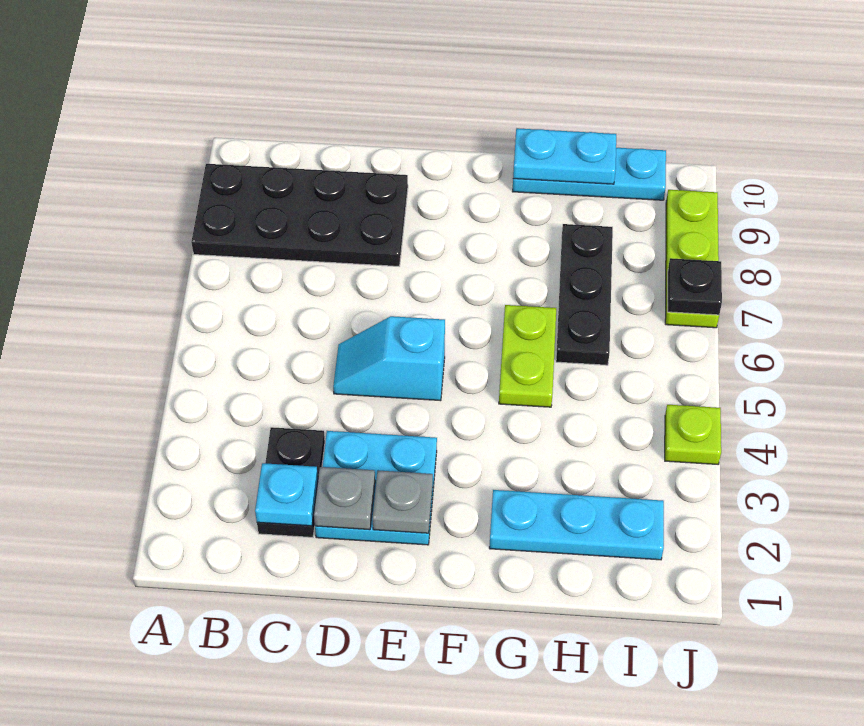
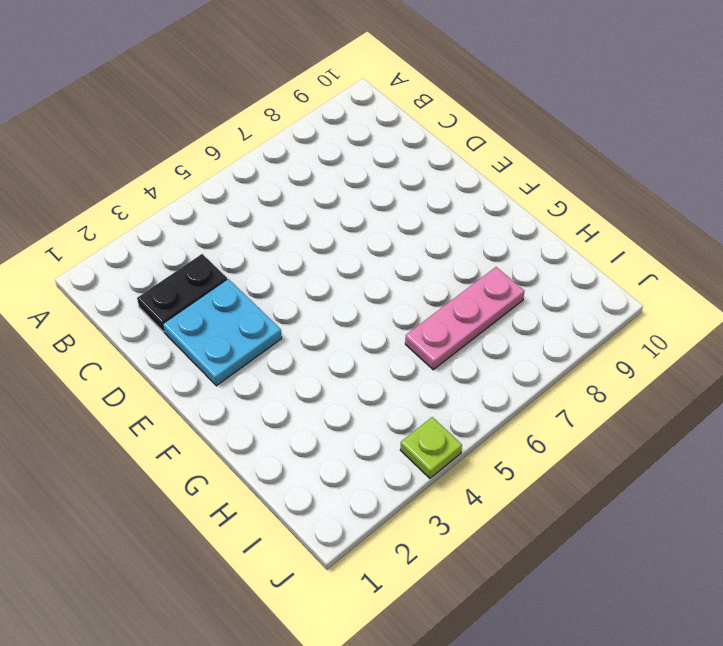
pink plate H6:H8 level 1 -> black plate H6:H8 level 1
none -> black plate A8:D9 level 1
none -> cyan slope D5:E5 level 1 top E
none -> cyan plate G2:I2 level 1

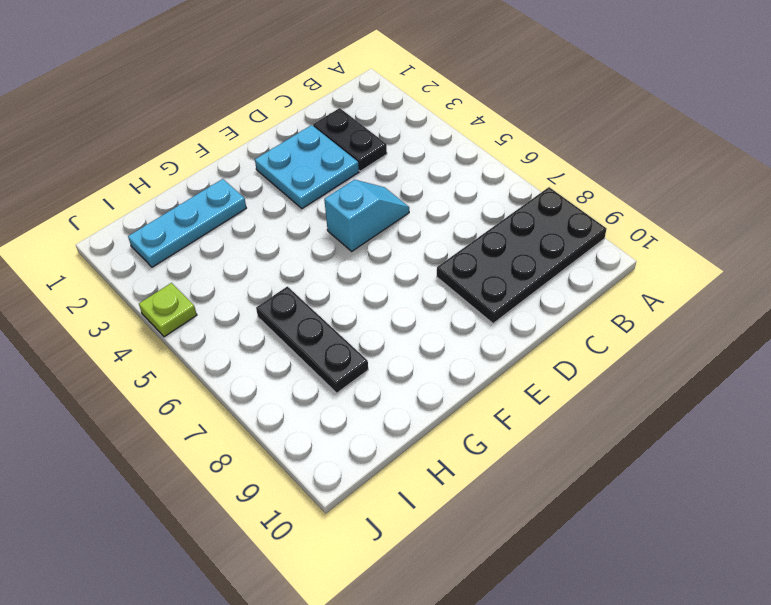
none -> lime plate G5:G6 level 1
none -> cyan plate G10:I10 level 1
none -> lime plate J7:J9 level 1

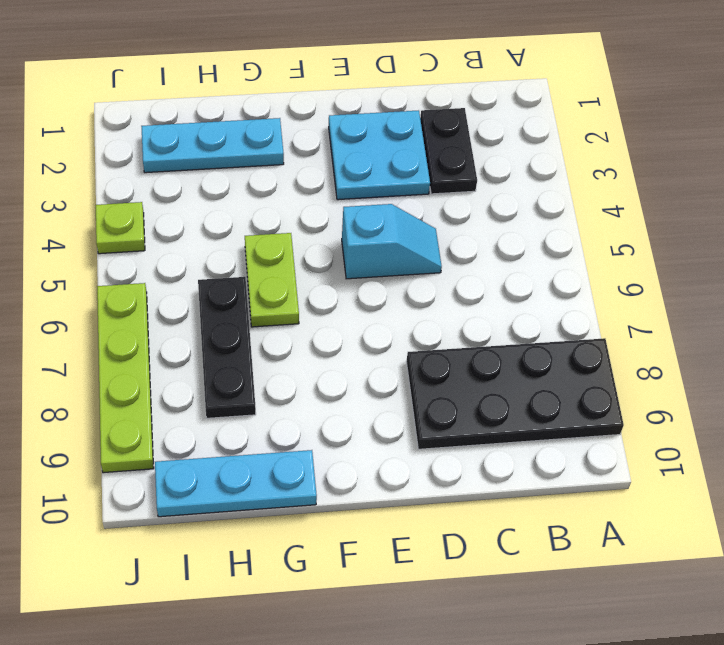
lime plate J6:J9 level 1 -> lime plate J7:J9 level 1
none -> cyan plate C2 level 2
none -> grey plate D2 level 2
none -> grey plate E2 level 2

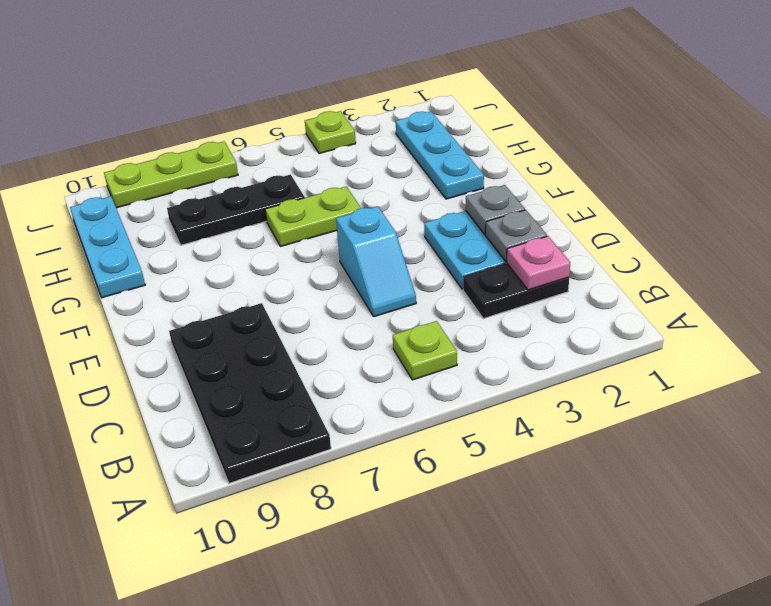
lime plate B5 level 1 -> none
pink plate C2 level 2 -> cyan plate C2 level 2
none -> cyan plate G10:H10 level 2
none -> black plate J7 level 2

